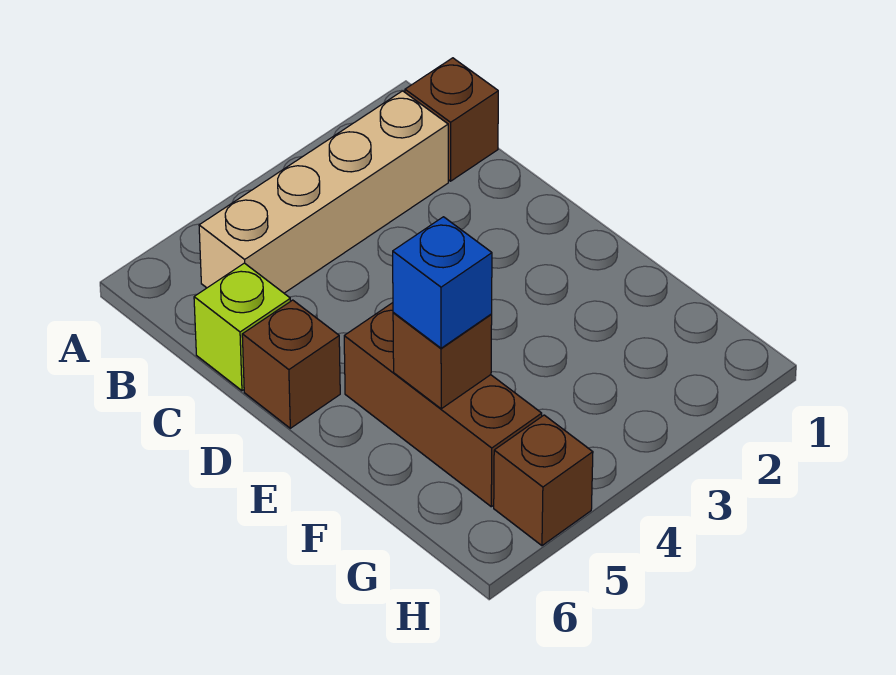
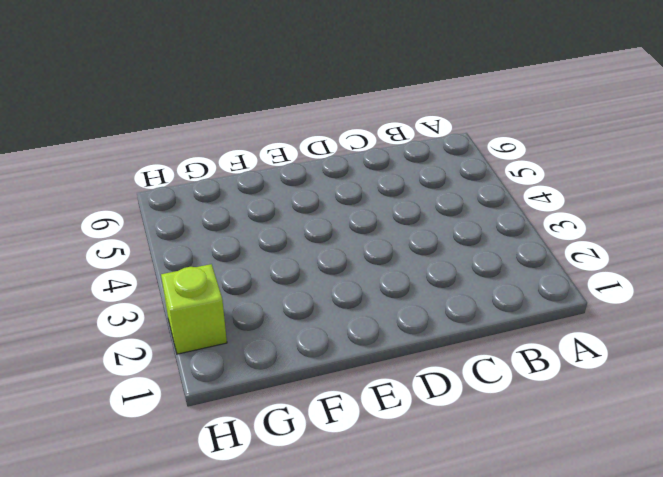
lime brick H2 level 1 -> lime brick C6 level 1
none -> brown brick B1 level 1
none -> tan brick B2:B5 level 1

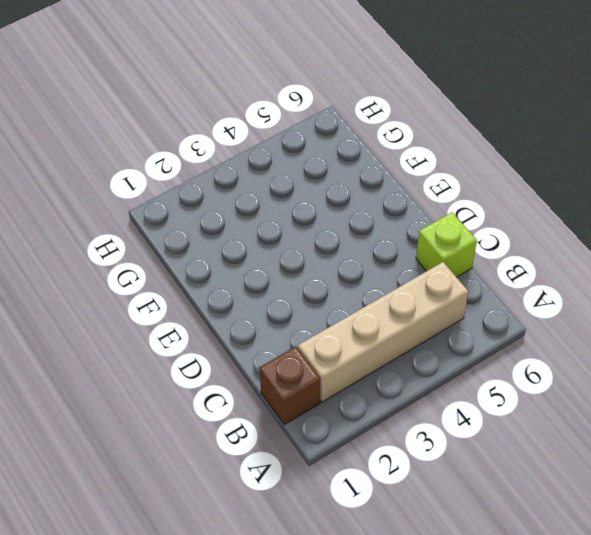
none -> brown brick D6 level 1
none -> brown brick E5:G5 level 1

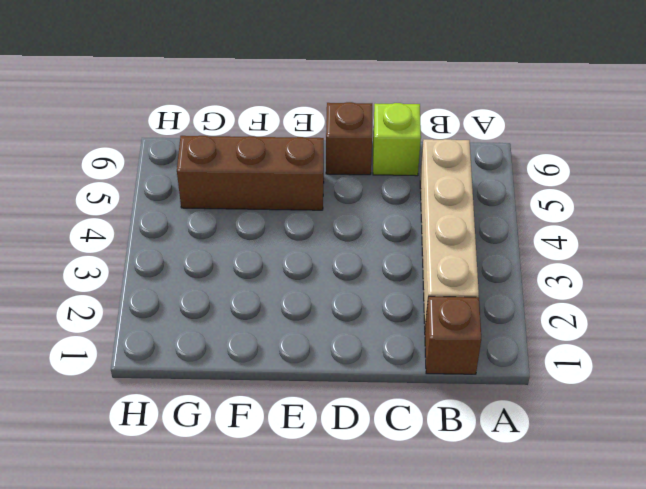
none -> brown brick H5 level 1
none -> brown brick F5 level 2

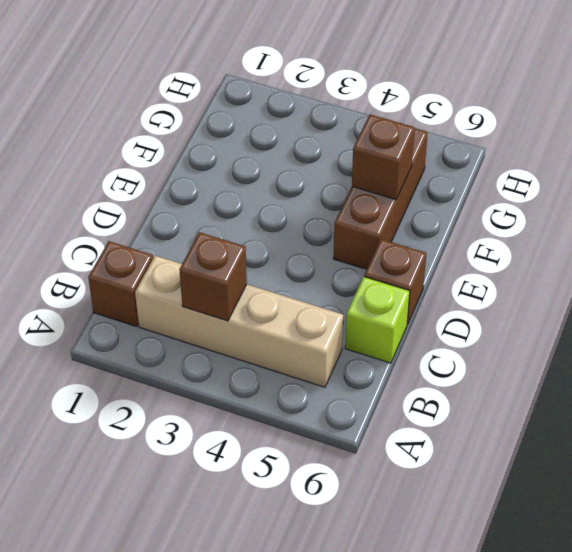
brown brick B3 level 2 -> brown brick H5 level 1
none -> blue brick F5 level 3

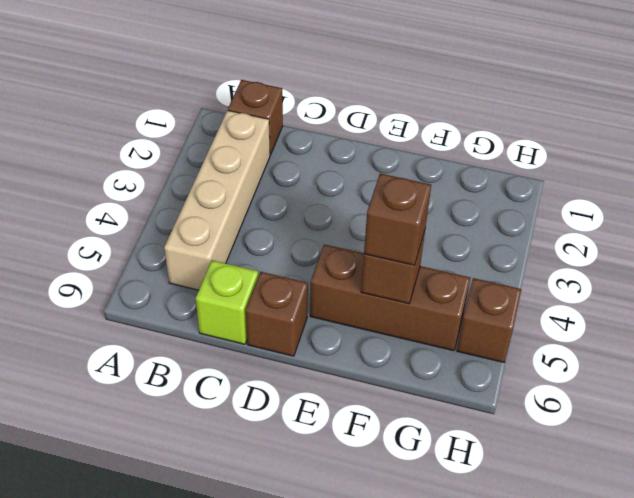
brown brick F5 level 3 -> blue brick F5 level 3

